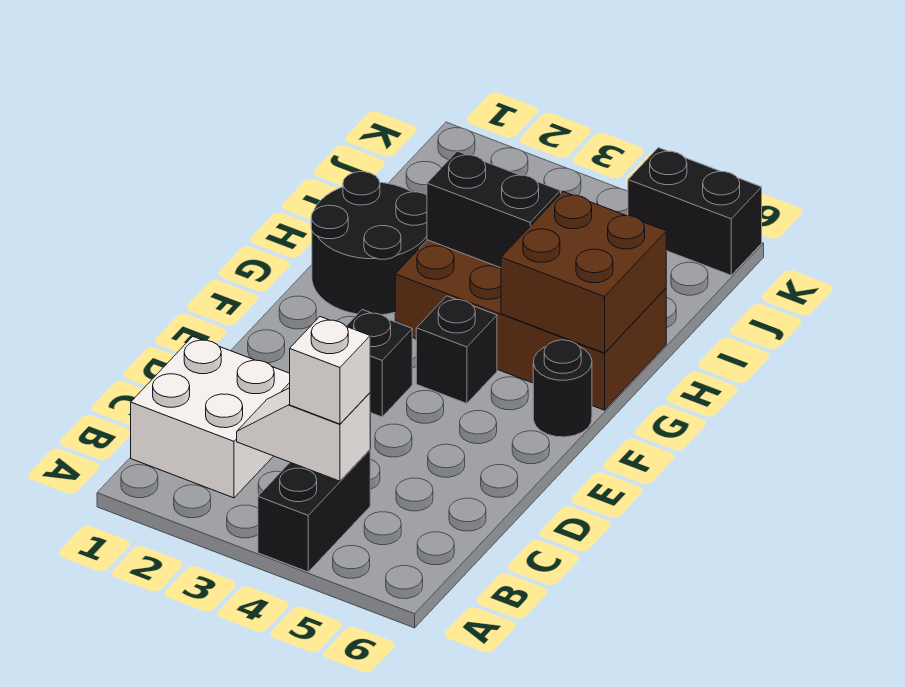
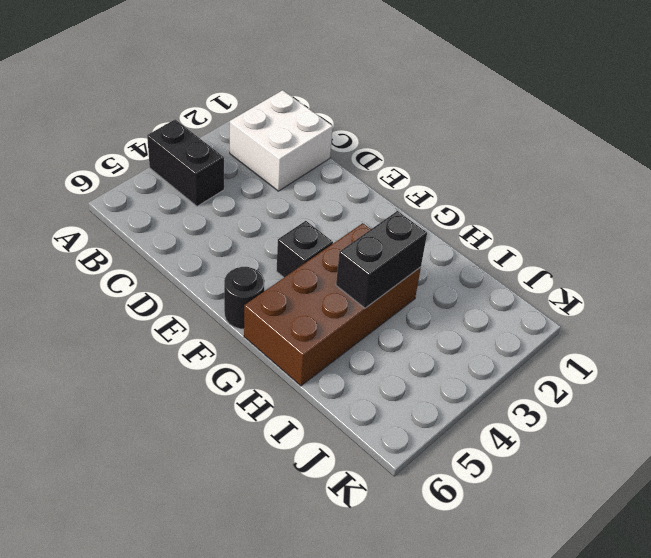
none -> black brick E3 level 1
none -> black round brick G1:H2 level 1
none -> black brick K5:K6 level 1

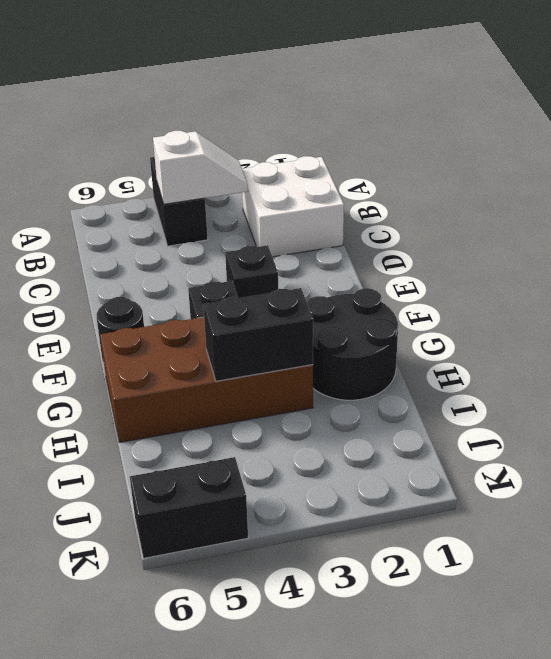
none -> brown brick G5:H6 level 2
none -> white brick B4 level 3

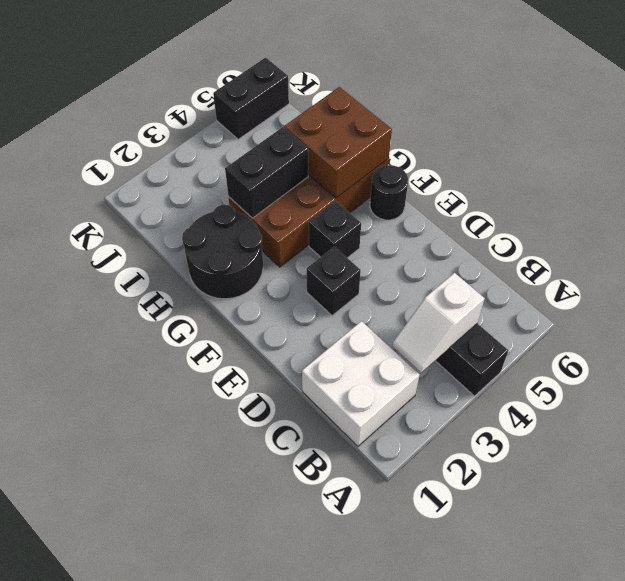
none -> white brick B4 level 3

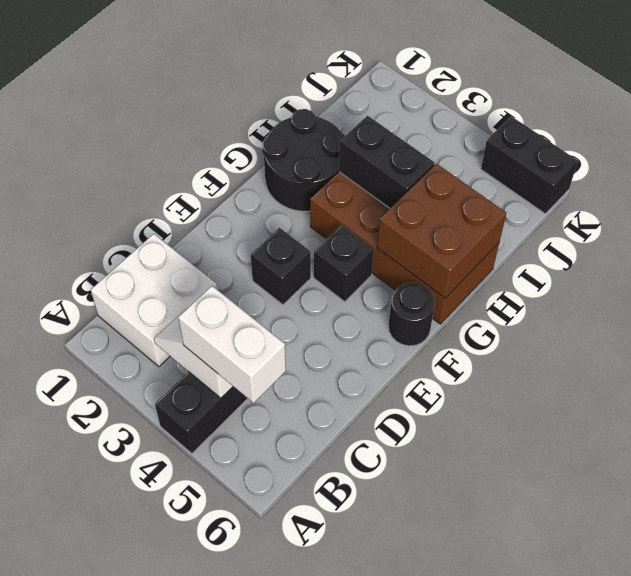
white brick B4:B5 level 3 -> white brick B4 level 3

